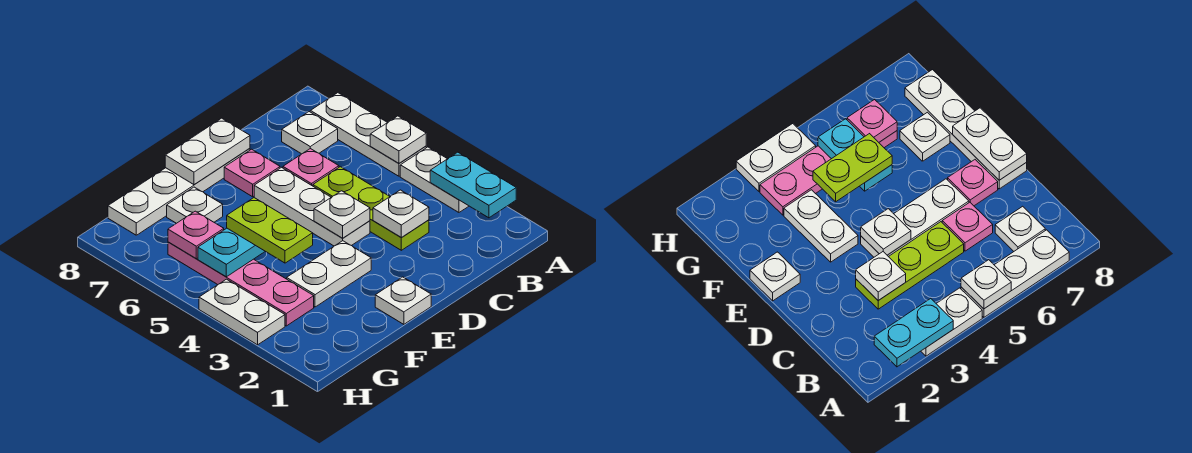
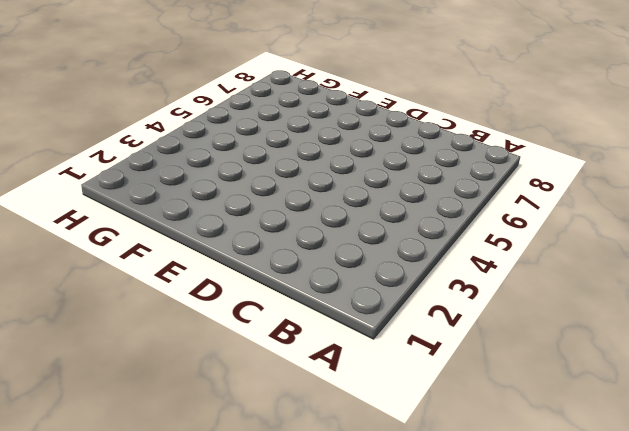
none -> white plate A3:A4 level 1
none -> white plate A5:A7 level 1
none -> white plate B7 level 1

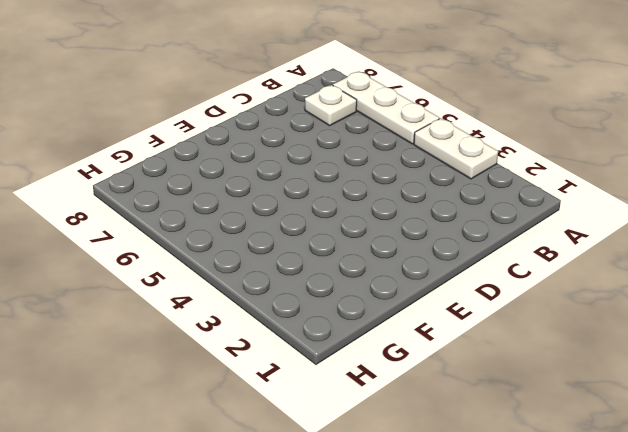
none -> lime plate C3:C5 level 1
none -> pink plate C6 level 1
none -> white plate D4:D6 level 1

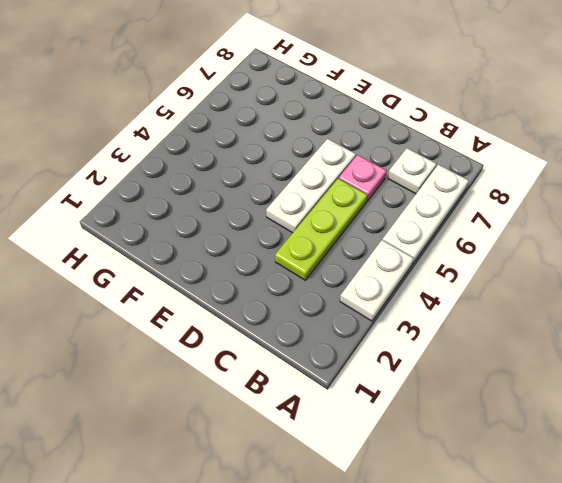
none -> pink plate D7 level 1
none -> white plate D8:G8 level 1
none -> white plate E1 level 1

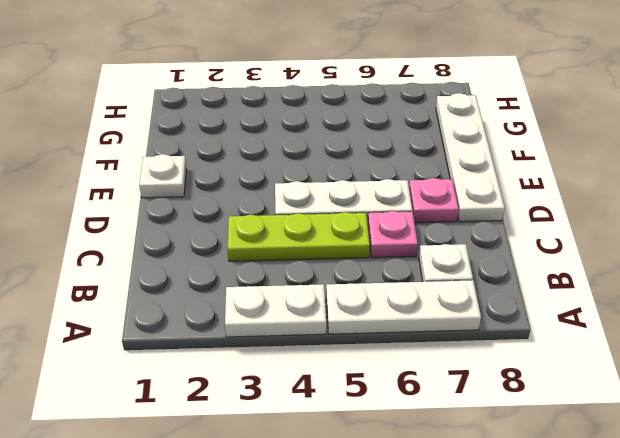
none -> white plate E3:F3 level 1
none -> white plate F7 level 1
none -> pink plate G3:G6 level 1

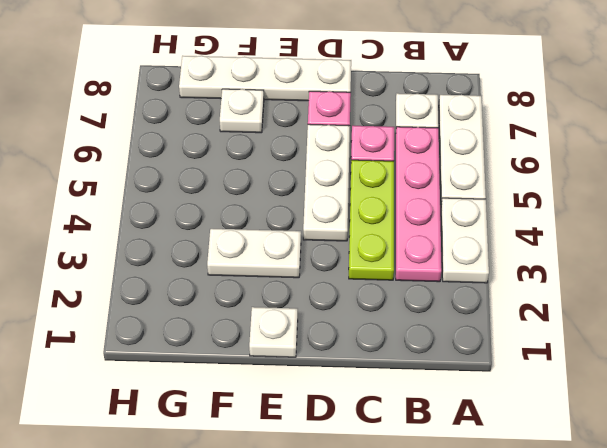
pink plate B3:B6 level 1 -> pink plate G3:G6 level 1
none -> white plate H3:H4 level 1
none -> cyan plate A2:A3 level 2
none -> white plate A5 level 2

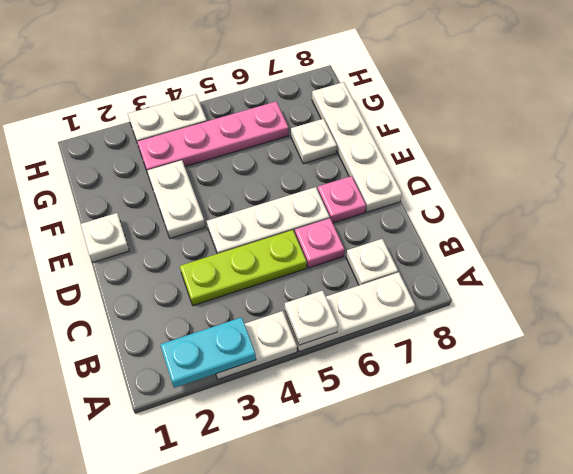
none -> white plate C3 level 2
none -> white plate D4 level 2
none -> white plate D8:E8 level 2

